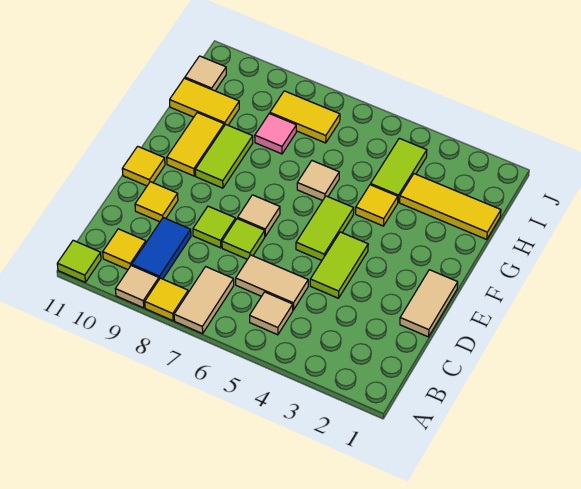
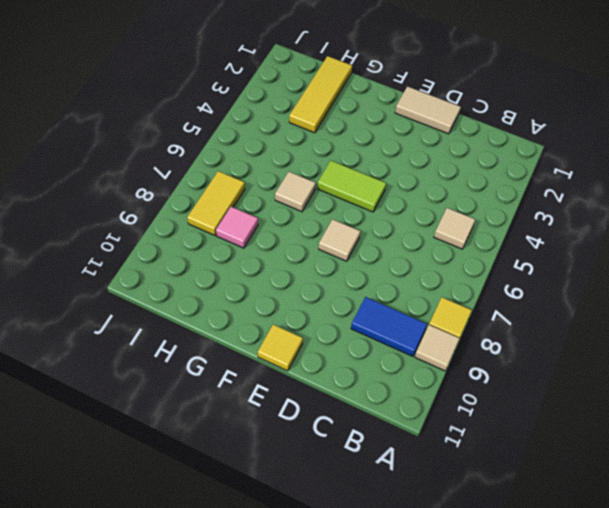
none -> tan tile A7:B7 level 1
none -> lime tile A11 level 1
none -> yellow tile B10 level 1

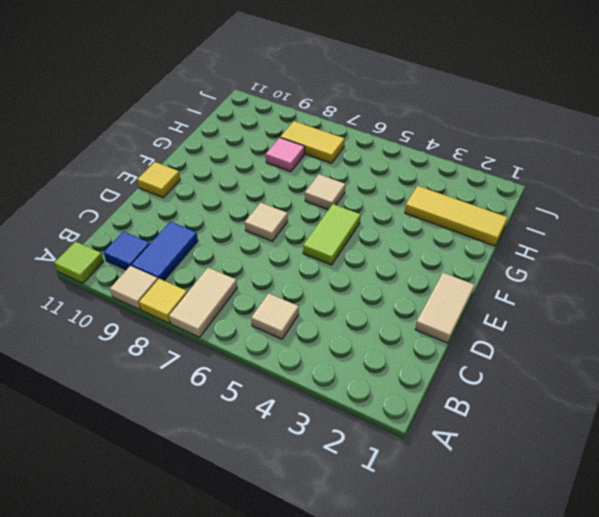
blue tile B10 level 1 -> yellow tile B10 level 1
none -> tan tile C5:C6 level 1
none -> lime tile D4:E4 level 1
none -> lime tile D7 level 1

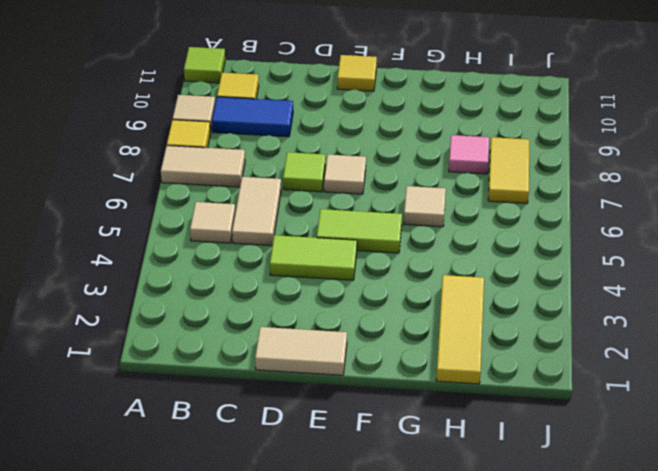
none -> lime tile D8 level 1
none -> yellow tile D10 level 1
none -> lime tile F9:G9 level 1

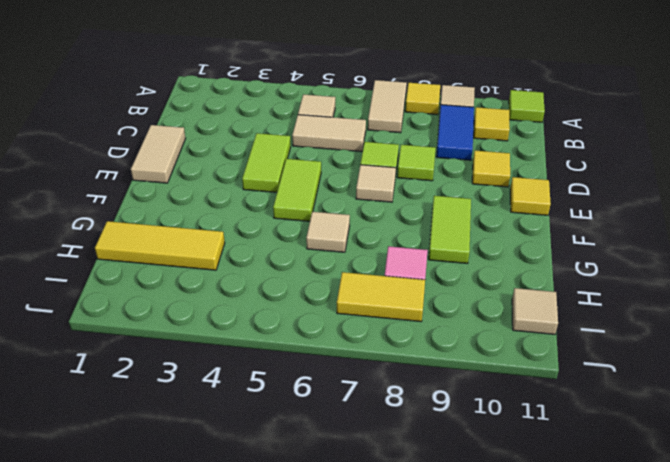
none -> yellow tile F10:G10 level 1
none -> yellow tile G4 level 1
none -> lime tile H4:I4 level 1

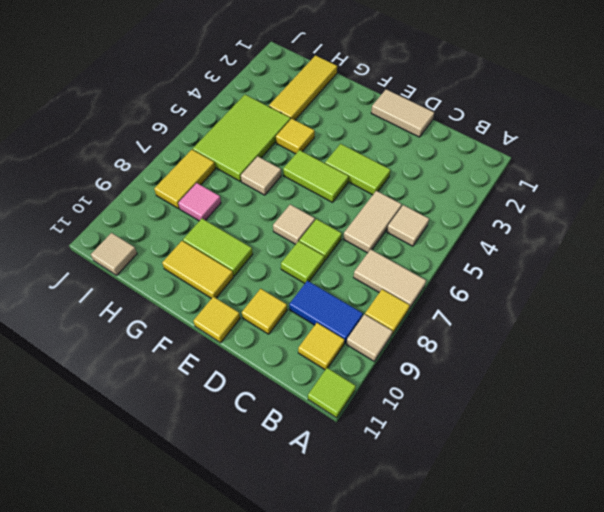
lime tile H4:I6 level 1 -> lime tile H4:I4 level 1
none -> yellow tile H10:H11 level 1

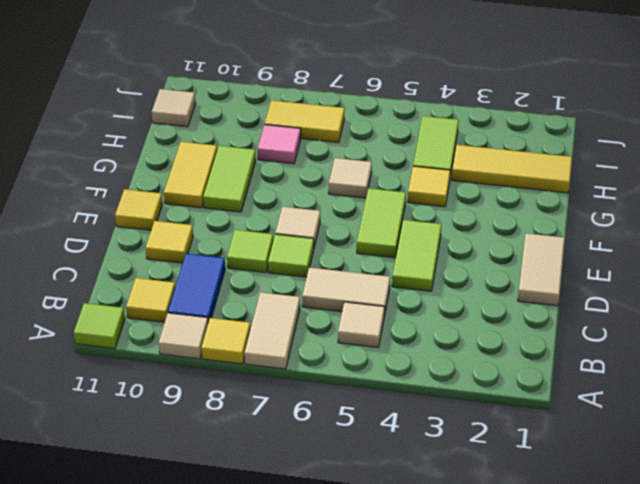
none -> yellow tile H10:H11 level 1

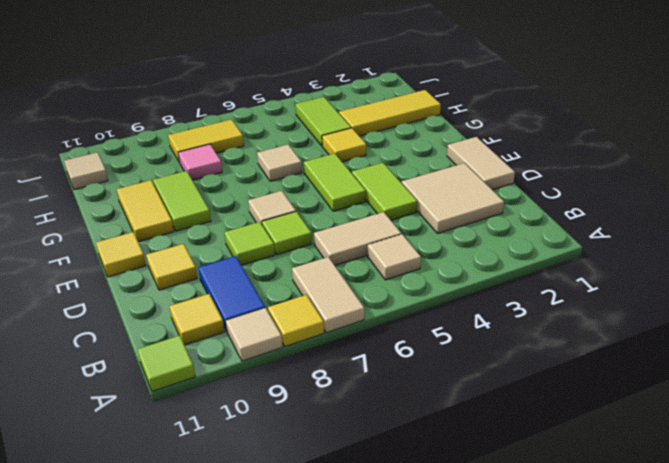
tan tile C2:D3 level 1 -> none
none -> yellow tile H10:H11 level 1

